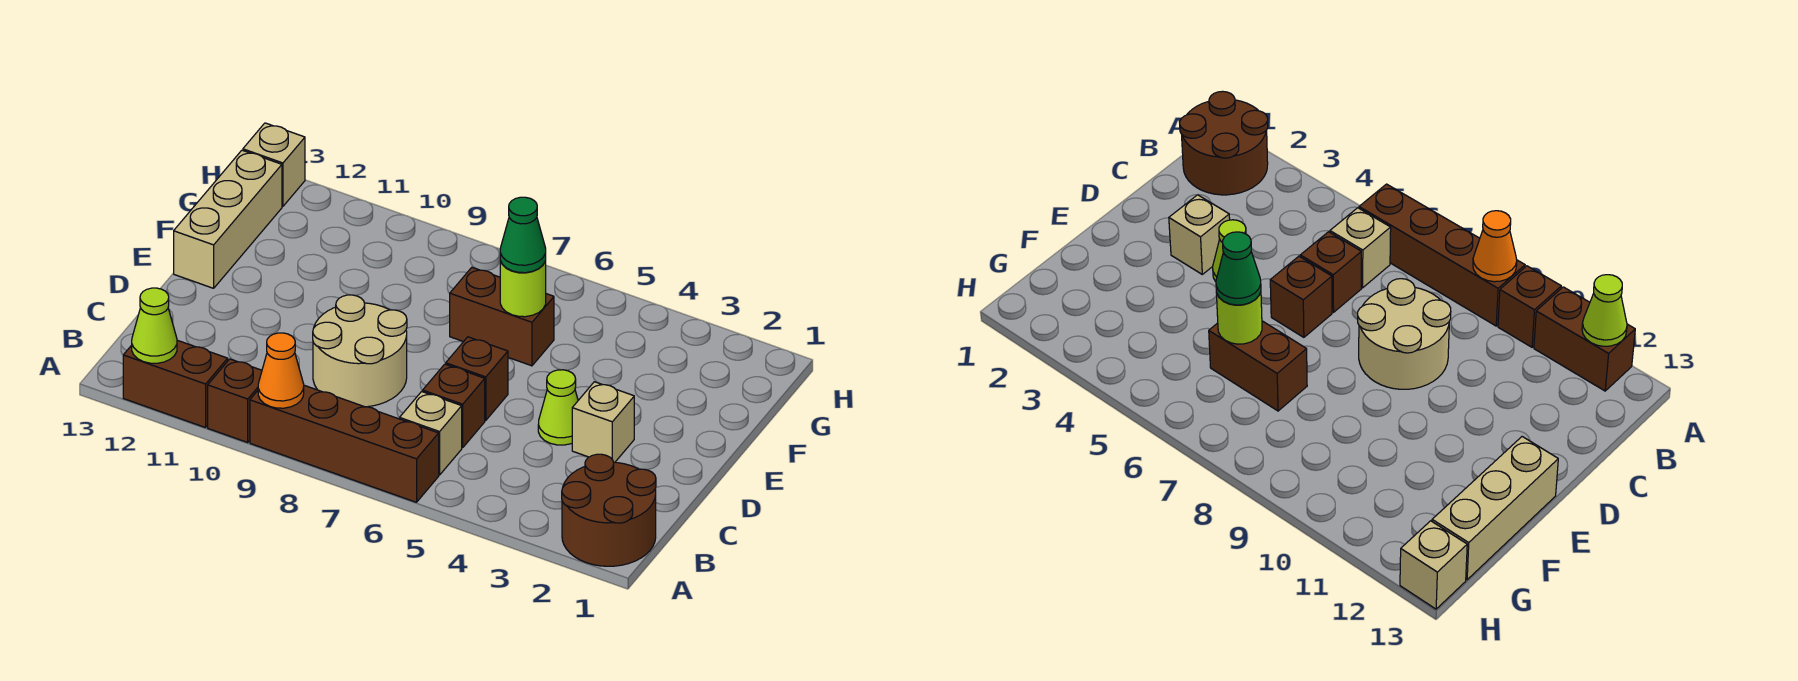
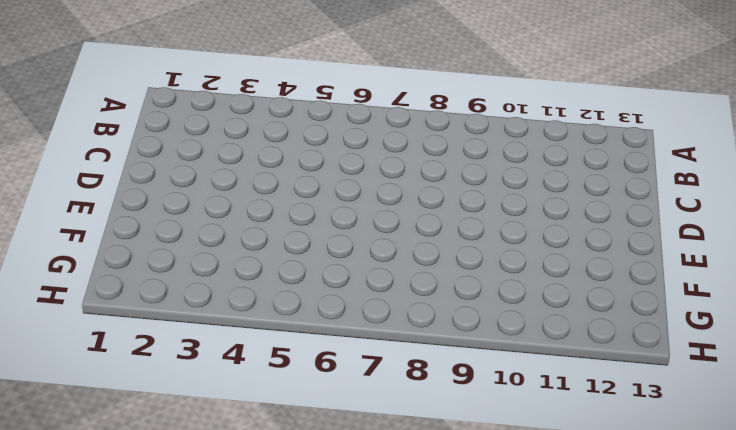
none -> brown round brick A1:B2 level 1
none -> brown brick A6:A9 level 1
none -> brown brick A10 level 1

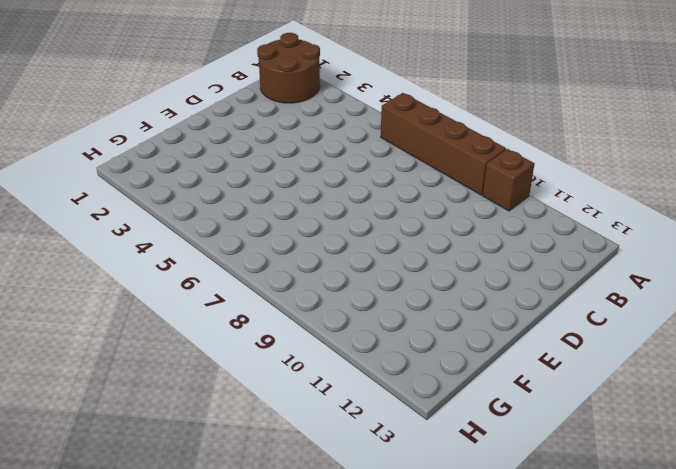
none -> brown brick A11:A12 level 1
none -> tan brick B6 level 1
none -> brown brick C6 level 1

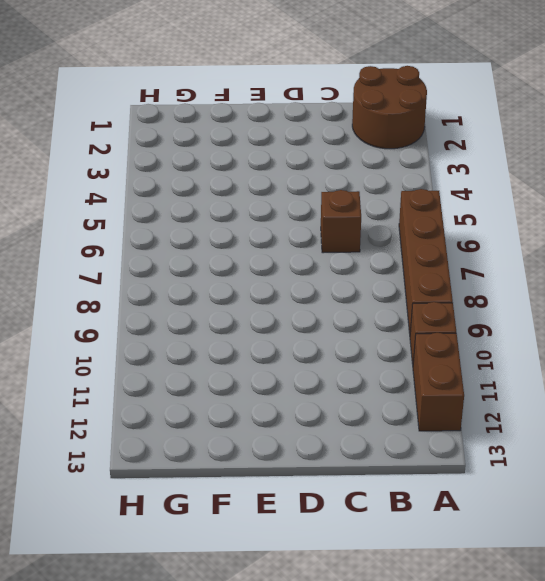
none -> tan brick B6 level 1
none -> tan round brick C8:D9 level 1
none -> tan brick D3 level 1

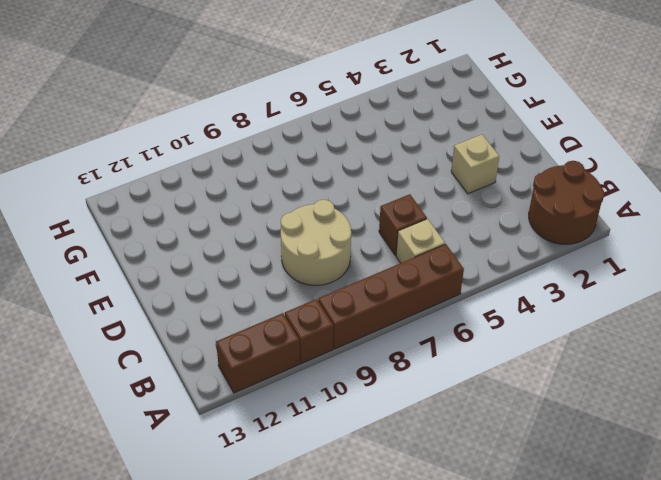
none -> lime cone D4 level 1
none -> brown brick D6 level 1
none -> tan brick E13:G13 level 1

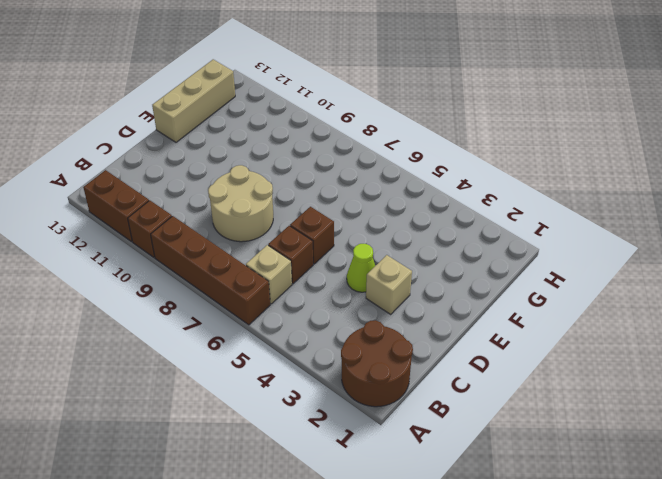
none -> brown brick F6:F7 level 1
none -> tan brick H13 level 1
none -> orange cone A9 level 2

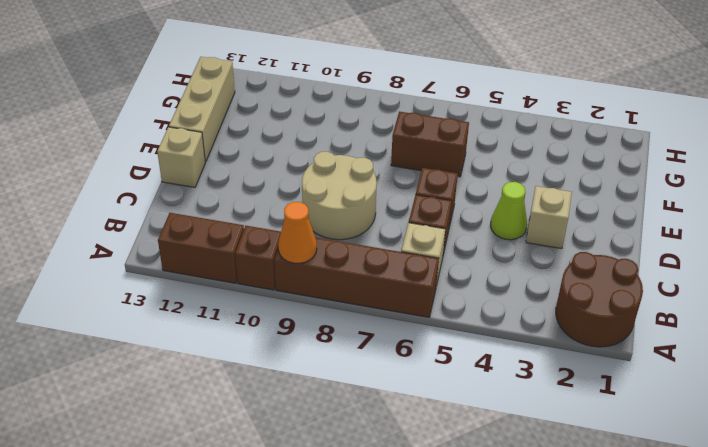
tan brick D13 level 1 -> tan brick H13 level 1
none -> lime cone A12 level 2
none -> lime round brick F6 level 2
none -> green cone F6 level 3

